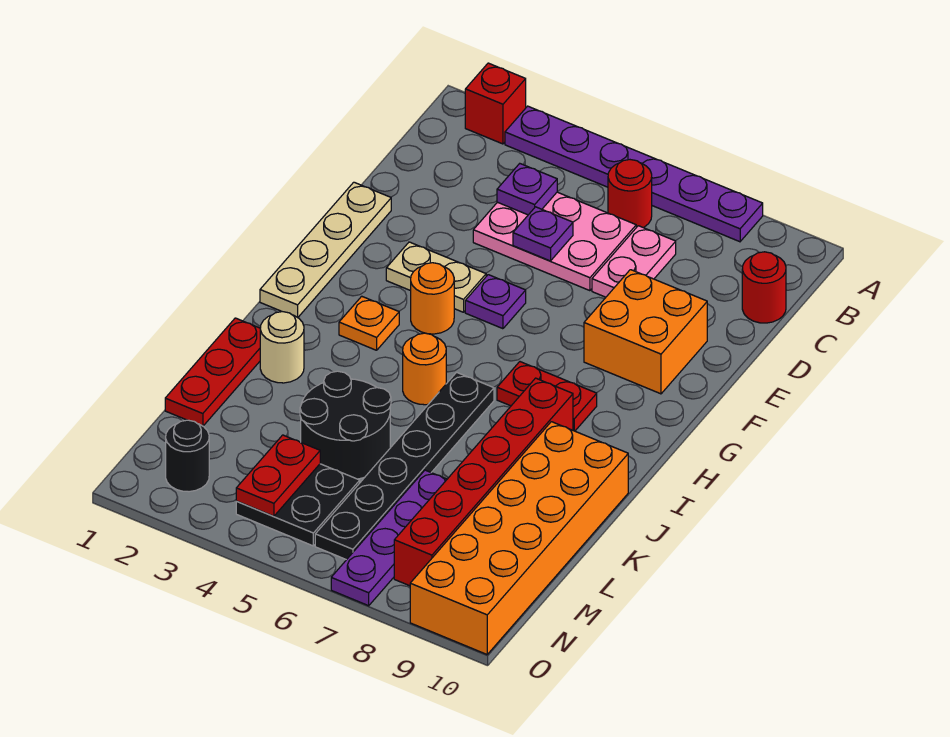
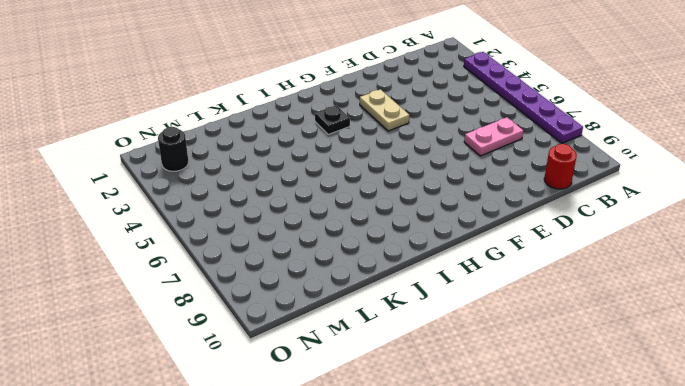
black plate H3 level 1 -> orange plate H3 level 1
none -> red brick A2 level 1
none -> red round brick B6 level 1
none -> pink plate C4:D6 level 1

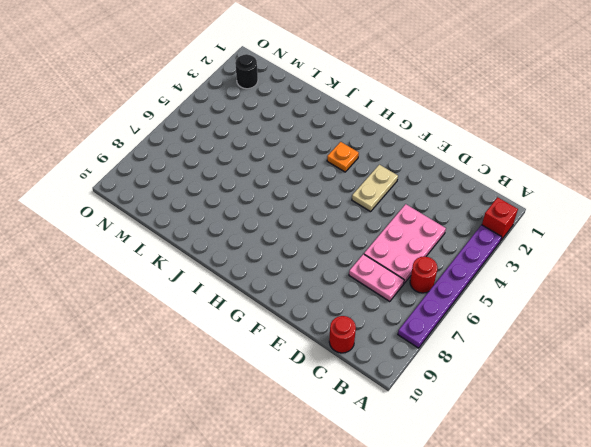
none -> tan plate E1:H1 level 1
none -> orange brick E8:F9 level 1
none -> purple plate F5 level 1

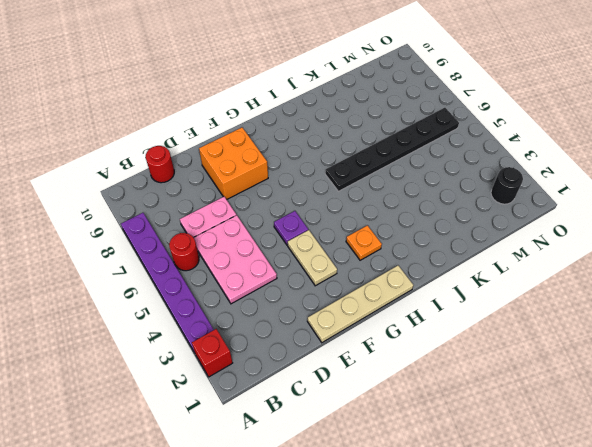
none -> orange round brick G4 level 1
none -> red plate H7:H8 level 1
none -> orange round brick I5 level 1

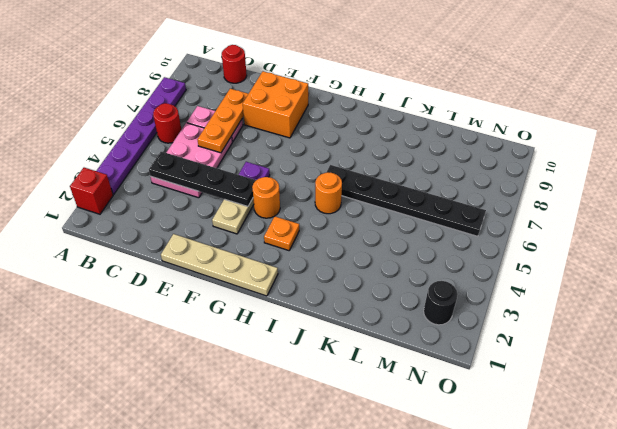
black plate C4:F4 level 2 -> purple plate C4 level 2
orange plate D6:D8 level 2 -> none
none -> red plate H7:H8 level 1
none -> red brick I8:N8 level 1
none -> red plate J1:L1 level 1

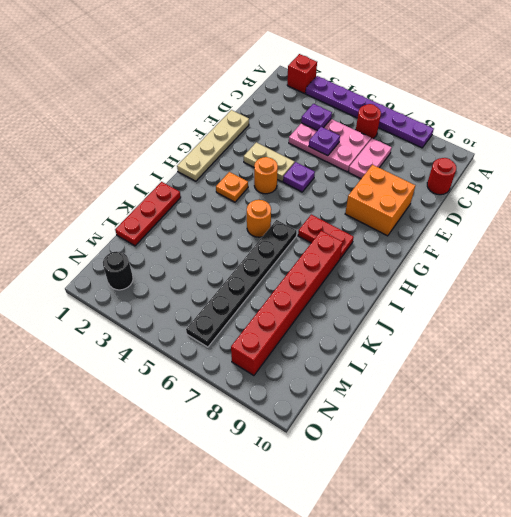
none -> tan round brick J2 level 1
none -> orange brick J9:O10 level 1
none -> black round brick K4:L5 level 1

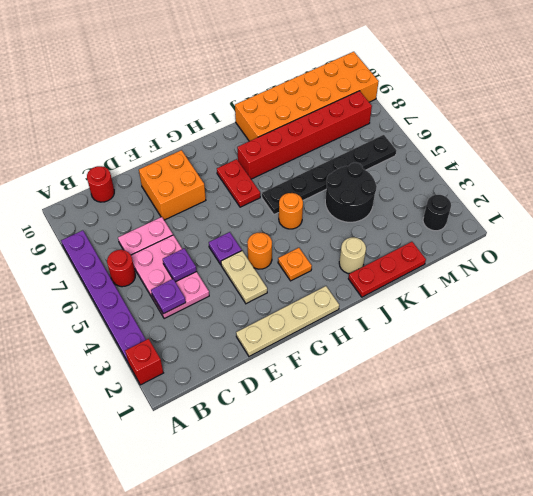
none -> purple plate L7:O7 level 1
none -> black plate M4:N5 level 1
none -> red plate M4:N4 level 2

